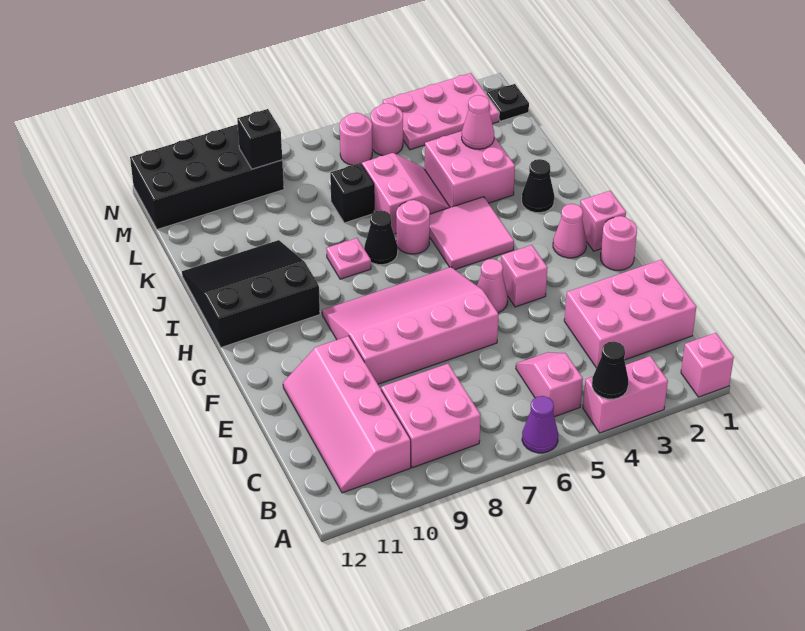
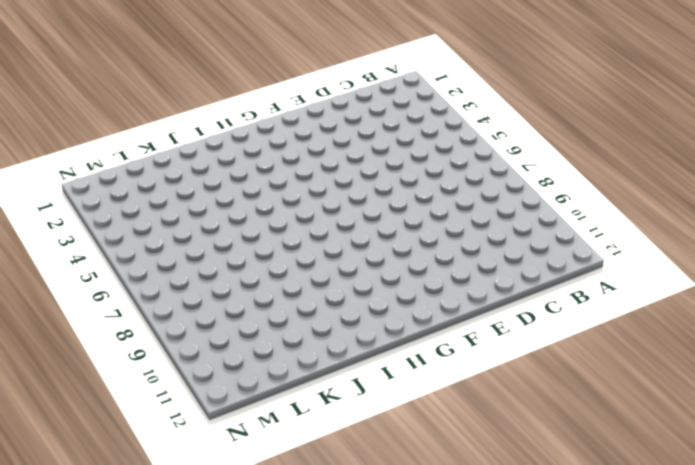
none -> pink brick A1 level 1
none -> pink brick A3:A4 level 1
none -> purple cone A6 level 1
none -> pink slope B5:C5 level 1 top B

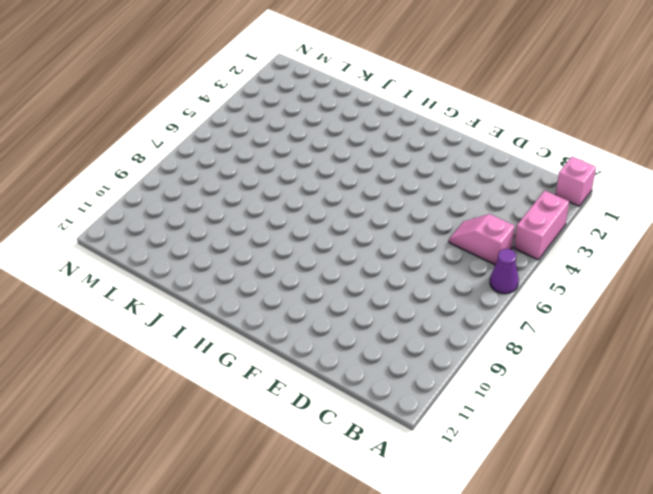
none -> pink brick B8:C9 level 1
none -> pink slope B10:E11 level 1 top 10
none -> pink brick C1:D3 level 1
none -> pink slope E6:G9 level 1 top E

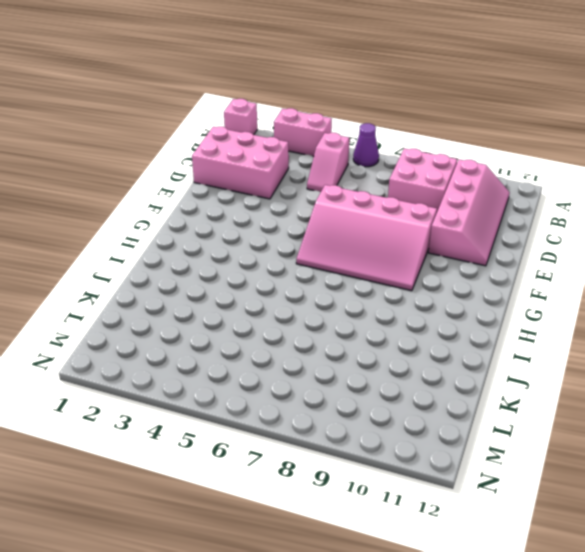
none -> pink round brick F1 level 1
none -> pink brick F4 level 1
none -> pink cone F5 level 1
none -> pink brick G1 level 1

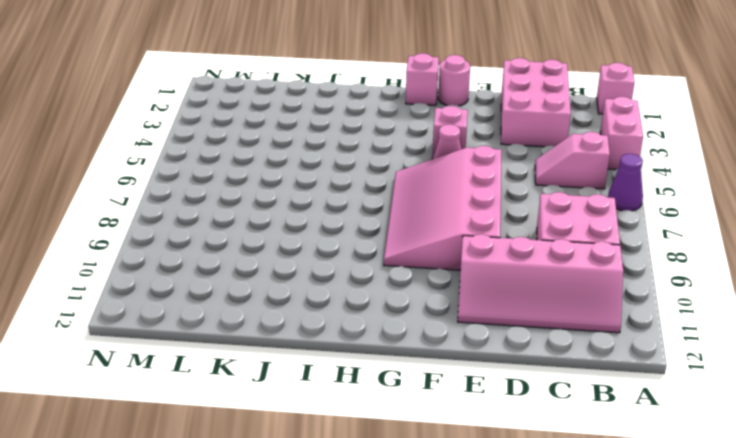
none -> pink cone G2 level 1
none -> pink tile H4:I5 level 1
none -> black slope H10:J12 level 1 top H
none -> black cone I2 level 1

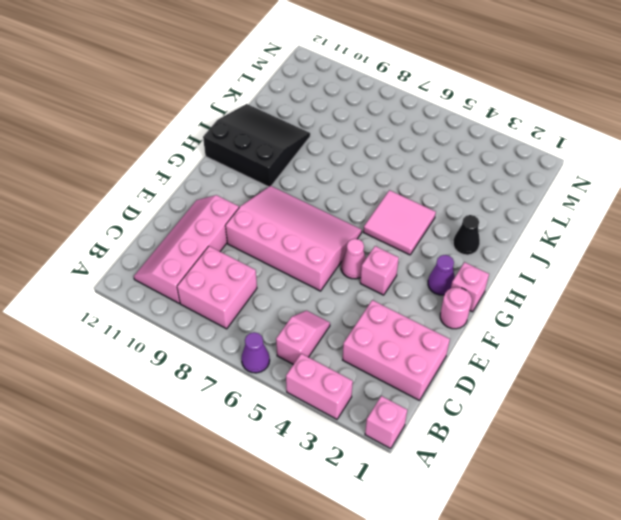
purple cone G2 level 1 -> pink cone G2 level 1
none -> pink round brick I6 level 1
none -> black cone I7 level 1
none -> pink plate I8 level 1
none -> pink brick J3:K4 level 1

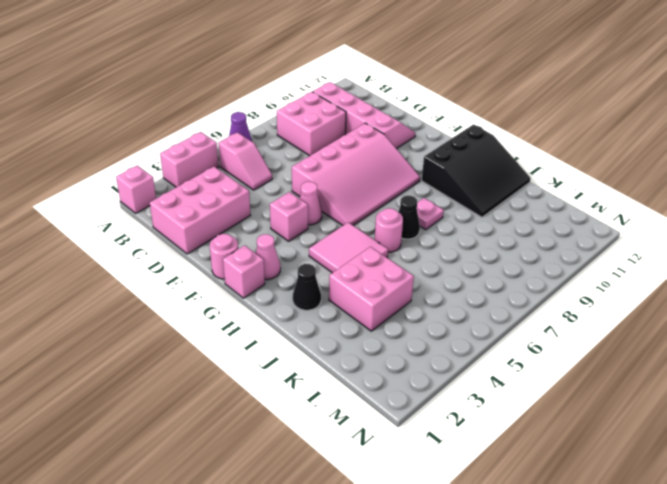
none -> pink slope J5:K6 level 1 top 6
none -> black brick K7 level 1
none -> black plate M1 level 1
none -> pink plate M2:N4 level 1

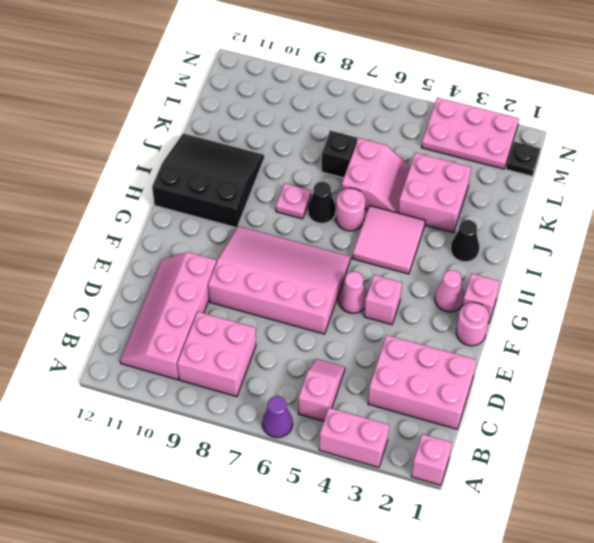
none -> pink round brick M5 level 1
none -> pink round brick M6 level 1
none -> black brick M9:N12 level 1
none -> black cone A4 level 2

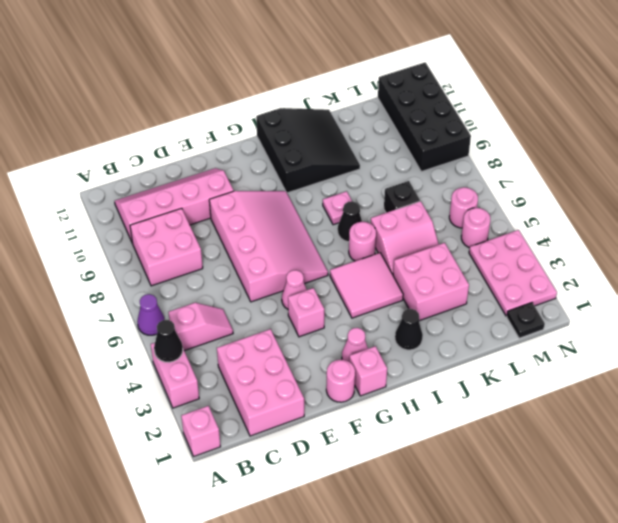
none -> pink cone K3 level 2
none -> black brick M9 level 2

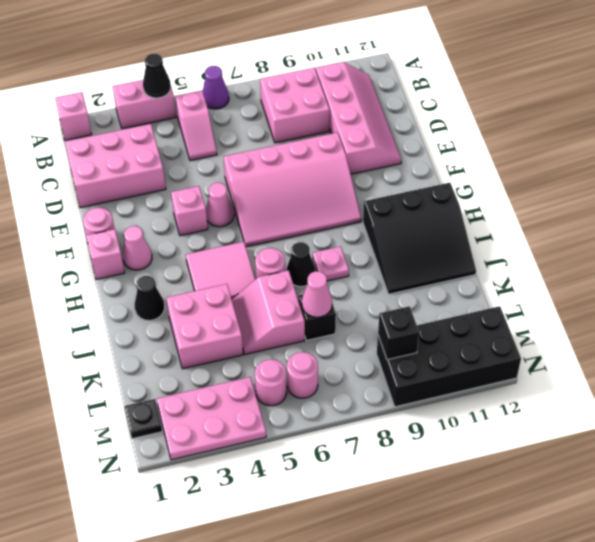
pink cone K7 level 2 -> pink cone K3 level 2

